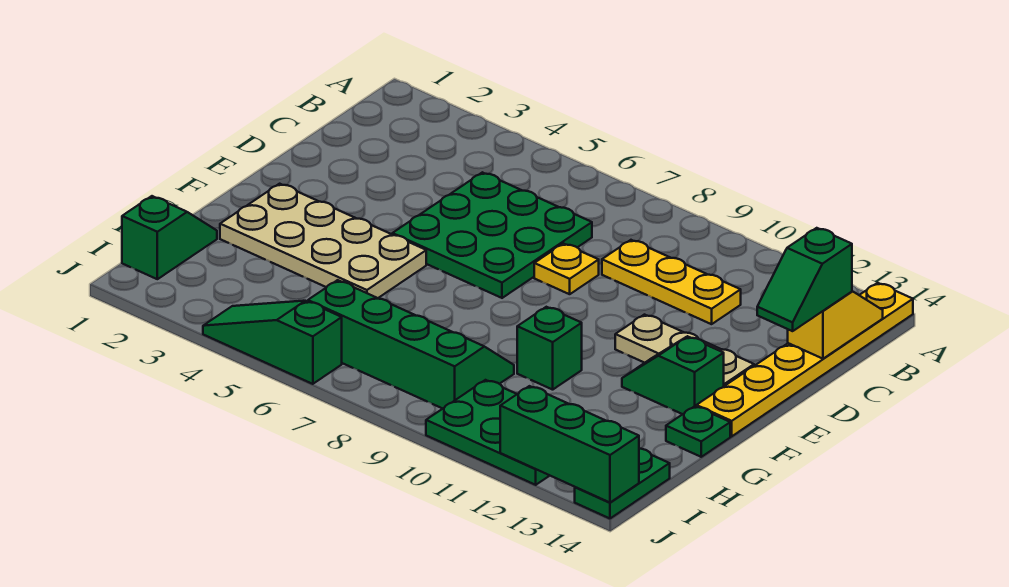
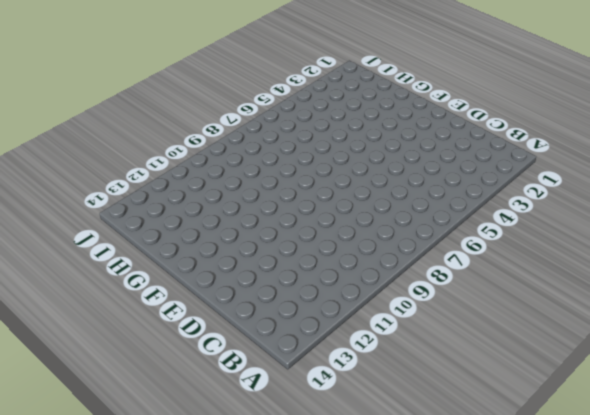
none -> yellow plate A14:F14 level 1
none -> green plate C5:E7 level 1
none -> yellow plate C9:C11 level 1

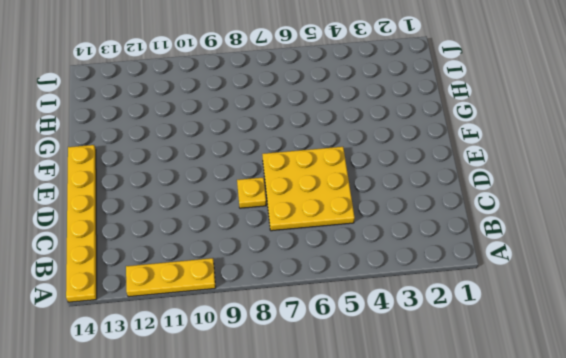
yellow plate A10:A12 level 1 -> yellow plate C9:C11 level 1
yellow plate C5:E7 level 1 -> green plate C5:E7 level 1
none -> tan plate E11:E13 level 1
none -> tan plate F2:G5 level 1
none -> green slope F12:F13 level 1 top 13

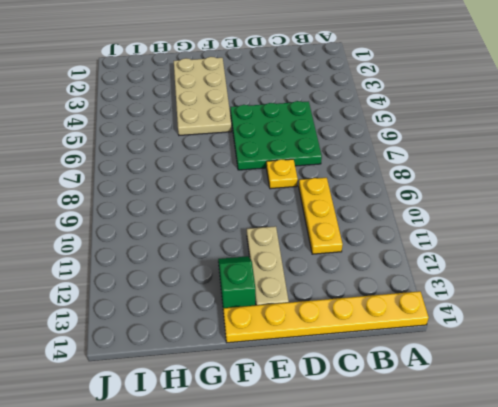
none -> green brick G10 level 1
none -> green plate G14 level 1
none -> green slope H1:I1 level 1 top I

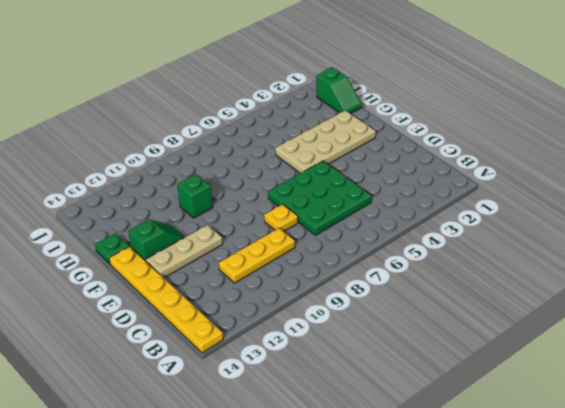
none -> green slope H6:I9 level 1 top I
none -> green plate I10:J12 level 1
none -> green plate I14:J14 level 1

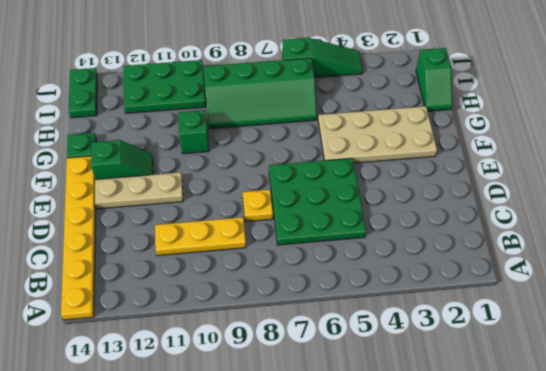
none -> yellow slope B14:C14 level 2 top C
none -> green brick J12:J14 level 2
none -> green slope C14:D14 level 3 top C

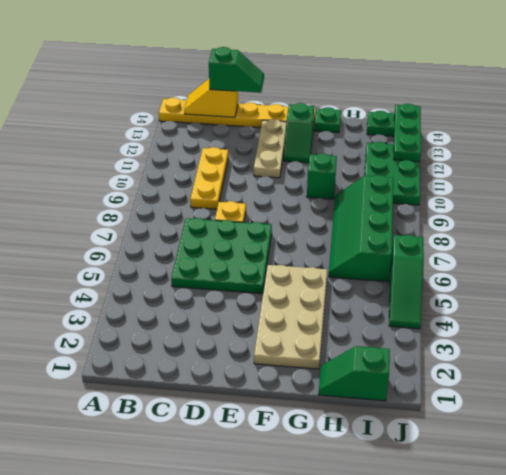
green plate J12:J14 level 2 -> green brick J12:J14 level 2

